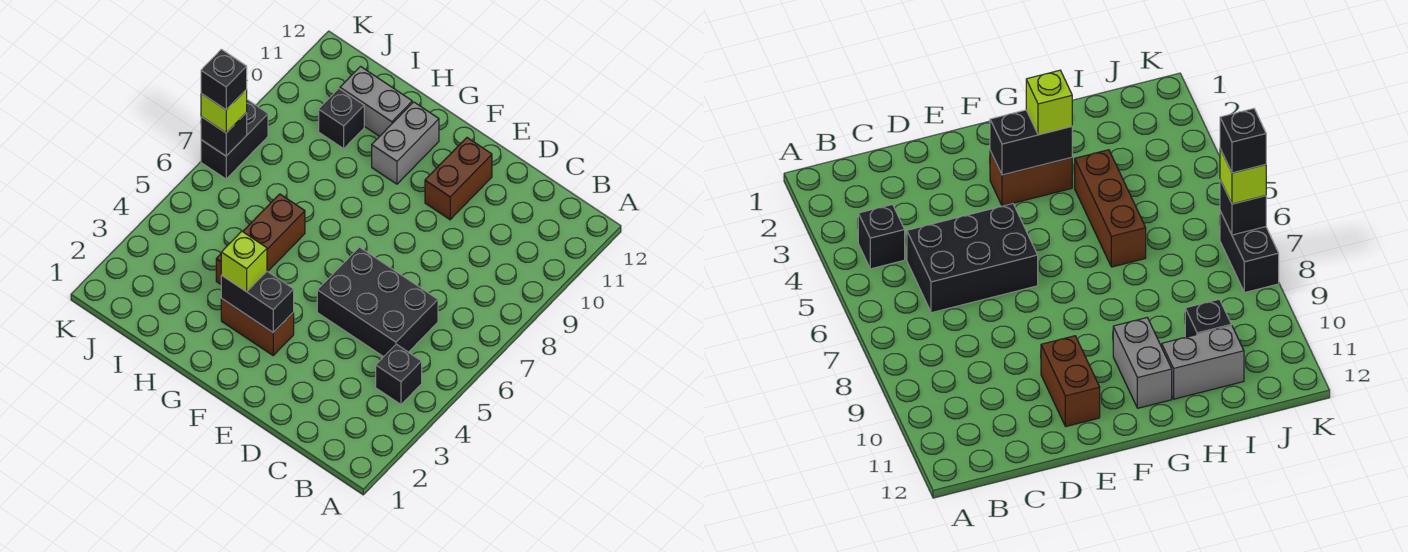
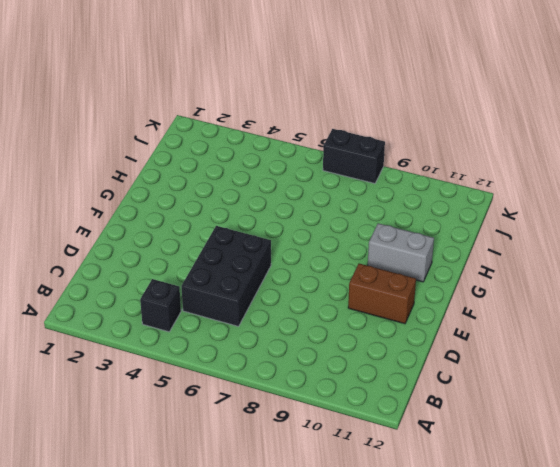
none -> brown brick F3:G3 level 1
none -> brown brick H4:H6 level 1
none -> grey brick H11:I11 level 1

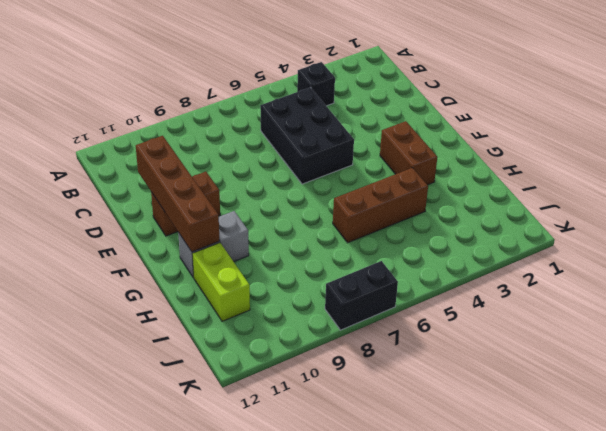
brown brick D11:G11 level 2 -> none
lime brick H11:I11 level 1 -> grey brick H11:I11 level 1
none -> black brick I10 level 1
none -> black brick F3:G3 level 2
none -> black brick K7 level 2

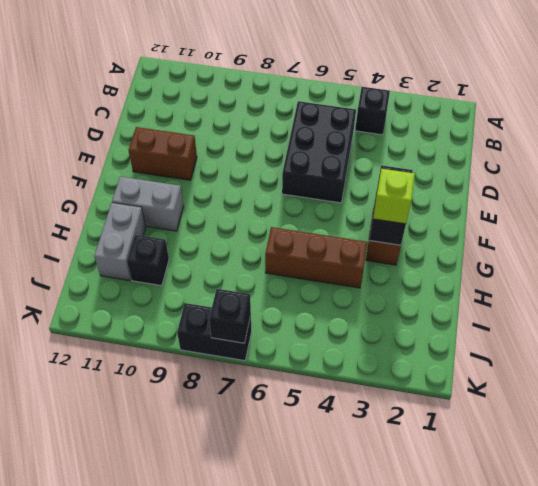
none -> lime brick K7 level 3
none -> black brick K7 level 4

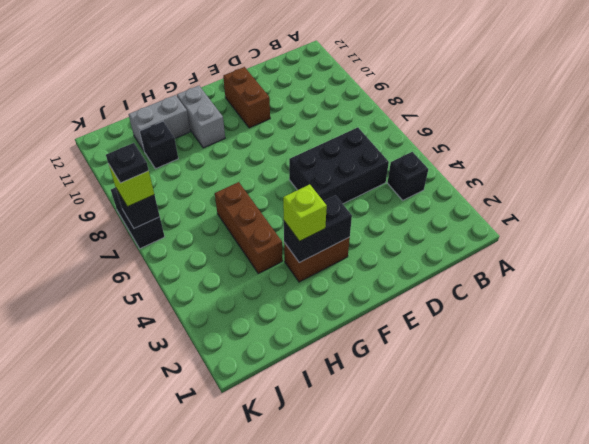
black plate K7 level 4 -> black brick K7 level 4

